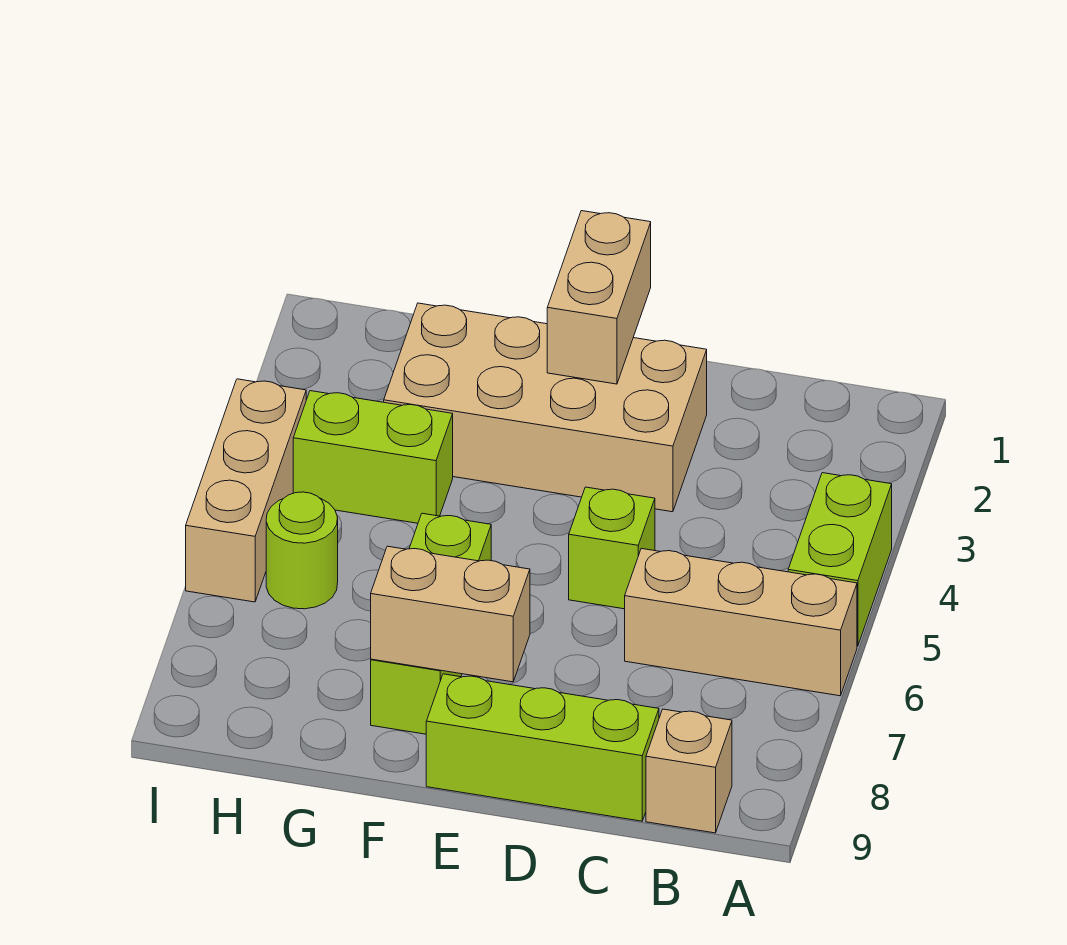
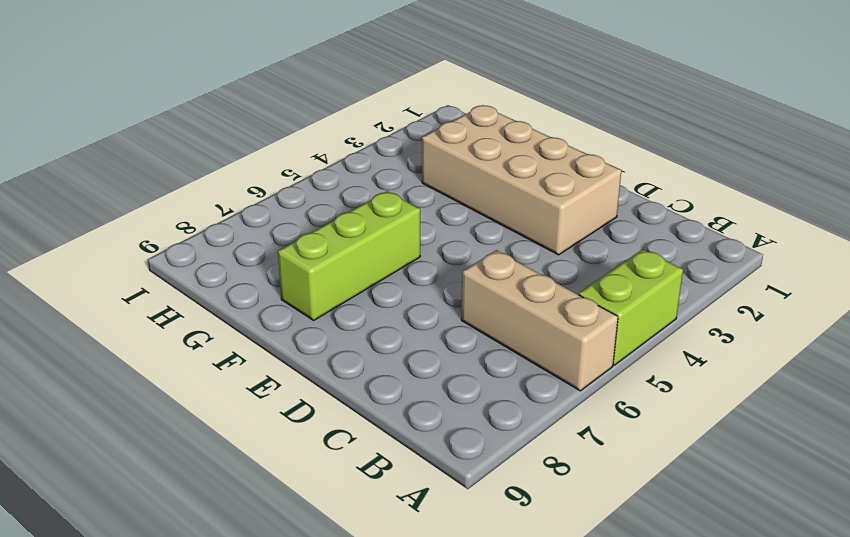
none -> tan brick B9 level 1
none -> lime brick C9:E9 level 1
none -> lime brick D5 level 1

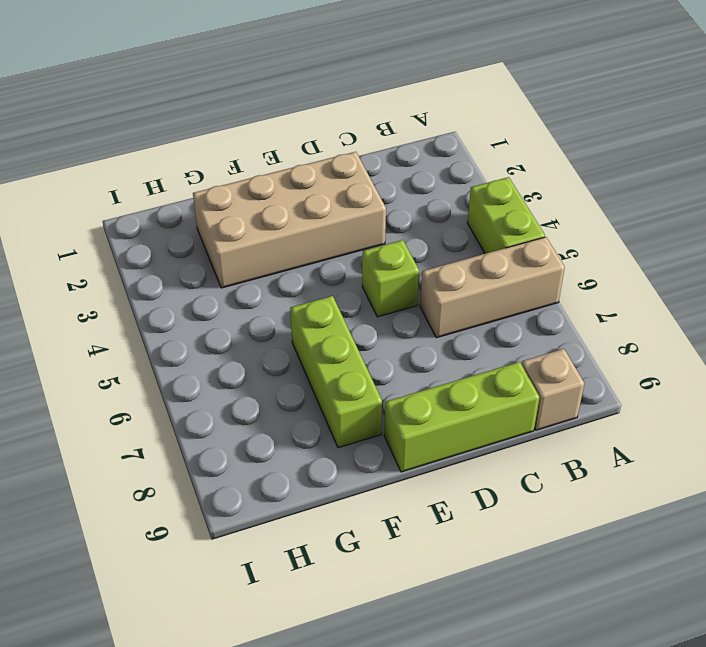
none -> lime brick G4:H4 level 1
none -> lime round brick H6 level 1
none -> tan brick I4:I6 level 1

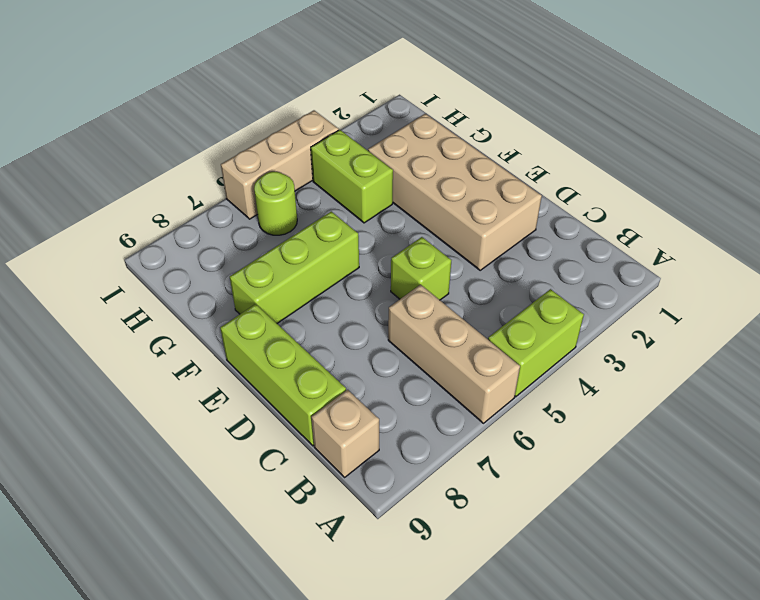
none -> tan brick E1:E2 level 2
none -> tan brick E8:F8 level 2

